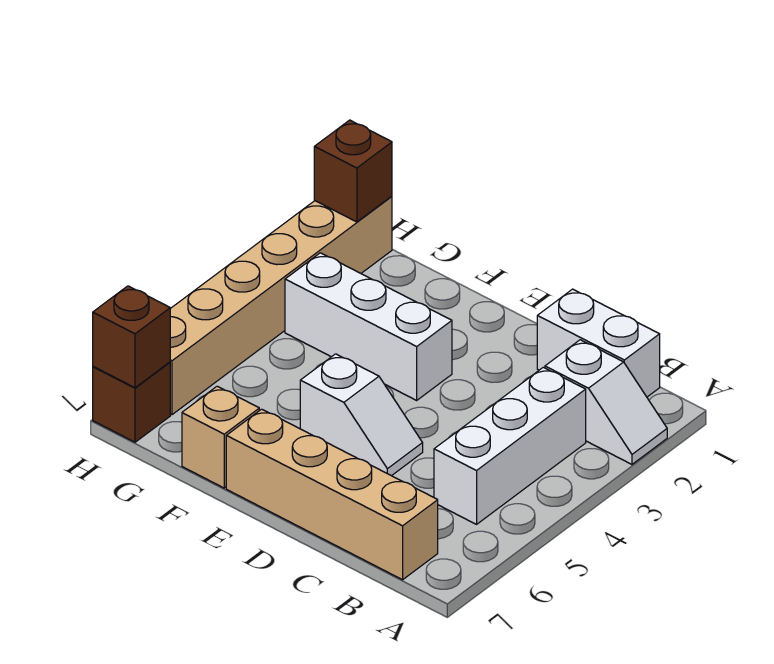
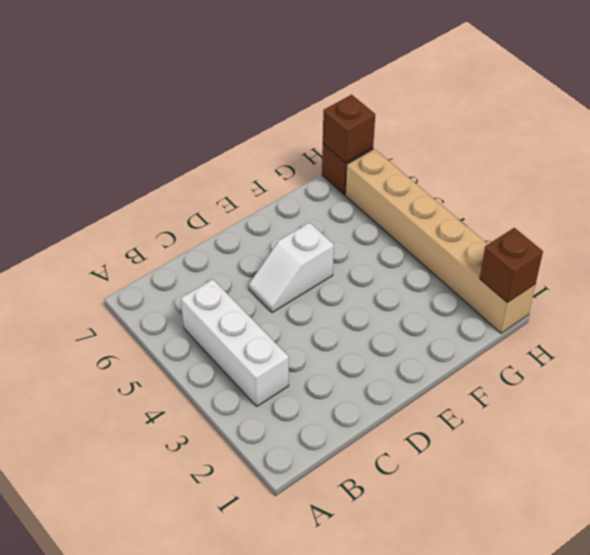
none -> white slope A2:B2 level 1 top B
none -> white brick B1:C1 level 1

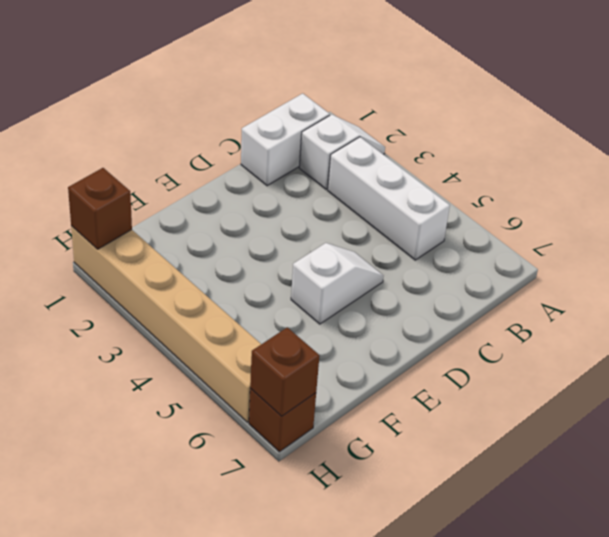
none -> tan brick B7:E7 level 1
none -> white brick E3:G3 level 1

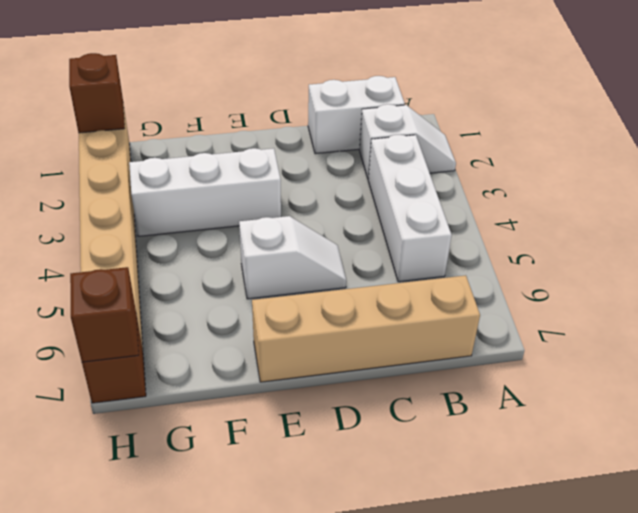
none -> tan brick F7 level 1

